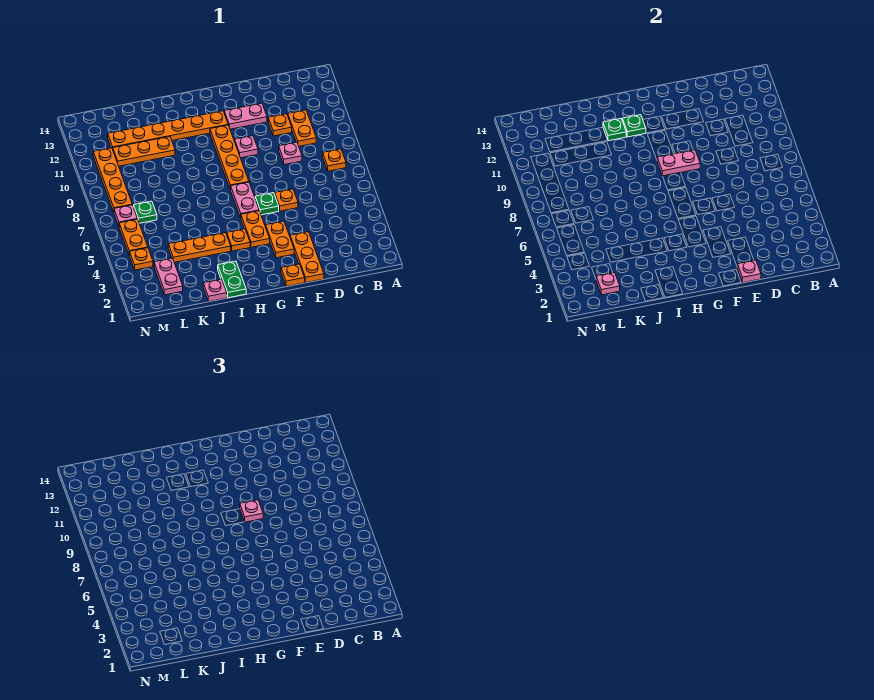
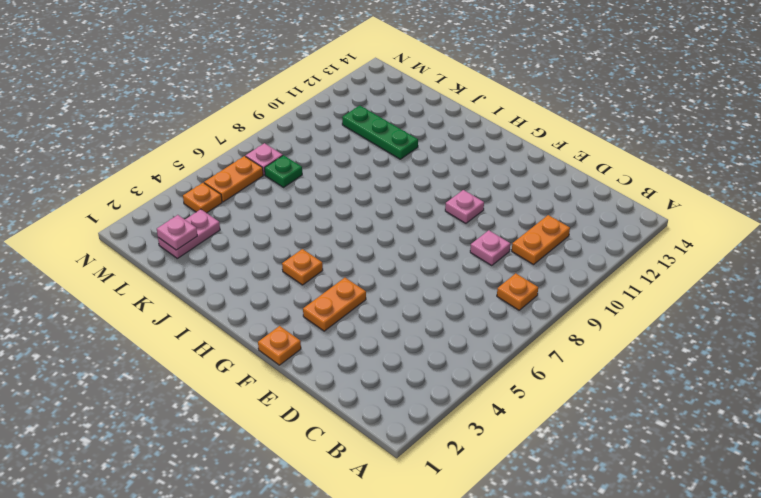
green plate J11:L11 level 1 -> orange plate J11:L11 level 1
none -> orange plate D11 level 1
none -> orange plate E1:E3 level 1
none -> orange plate E6 level 1
none -> pink plate E12:F12 level 1

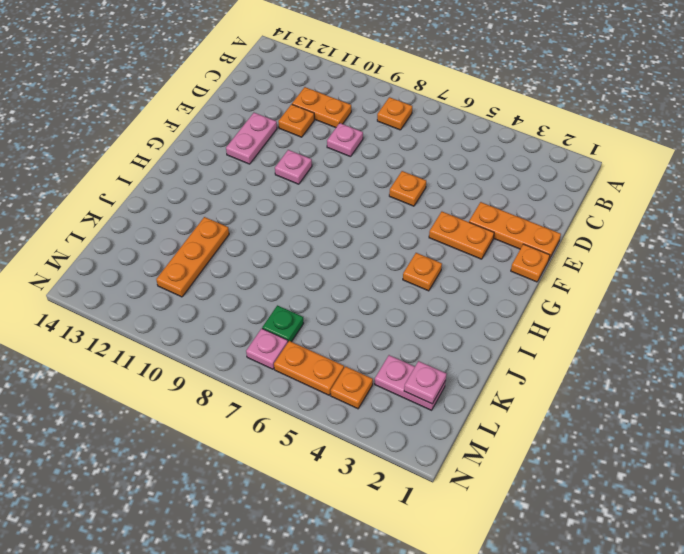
none -> green plate F6 level 1
none -> orange plate G4:G5 level 1
none -> pink plate G6:G7 level 1
none -> orange plate G8:G11 level 1

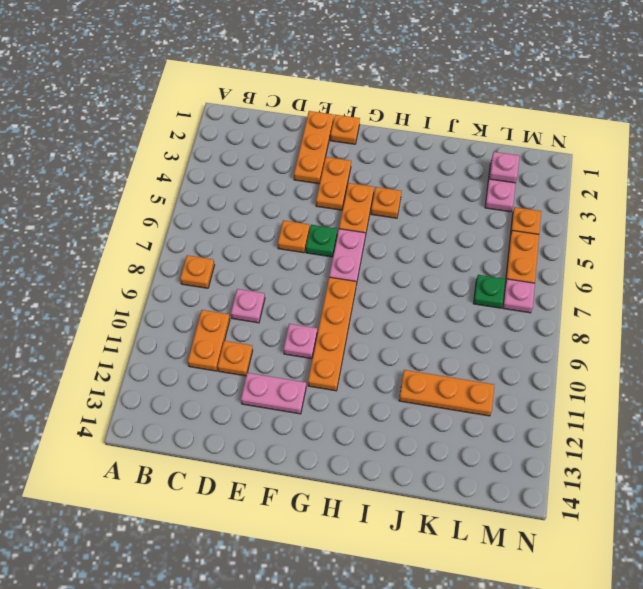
none -> orange plate G12:L12 level 1
none -> green plate I1:I2 level 1
none -> orange plate I4:K4 level 1
none -> pink plate J1 level 1

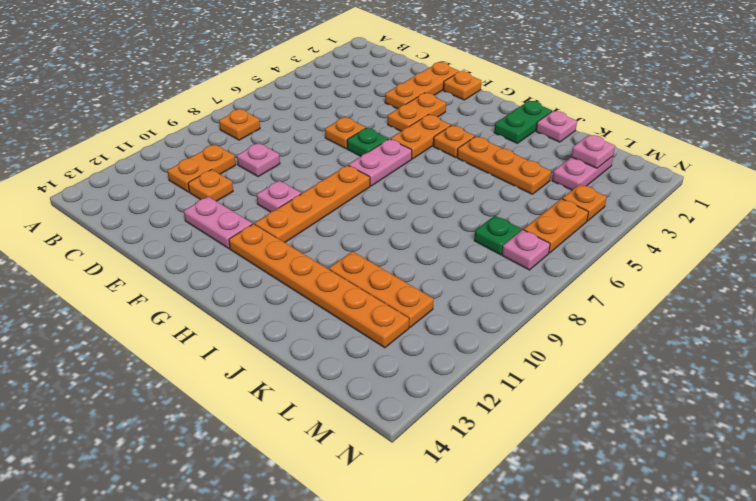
none -> orange plate M8:M11 level 1
none -> pink plate E1 level 2
none -> pink plate F9:G9 level 2
none -> green plate H12 level 2

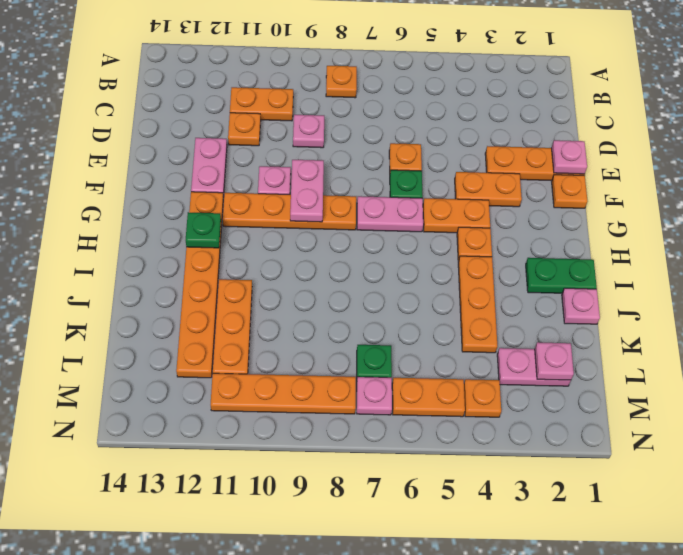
none -> green plate I12 level 2
none -> pink plate F9 level 3

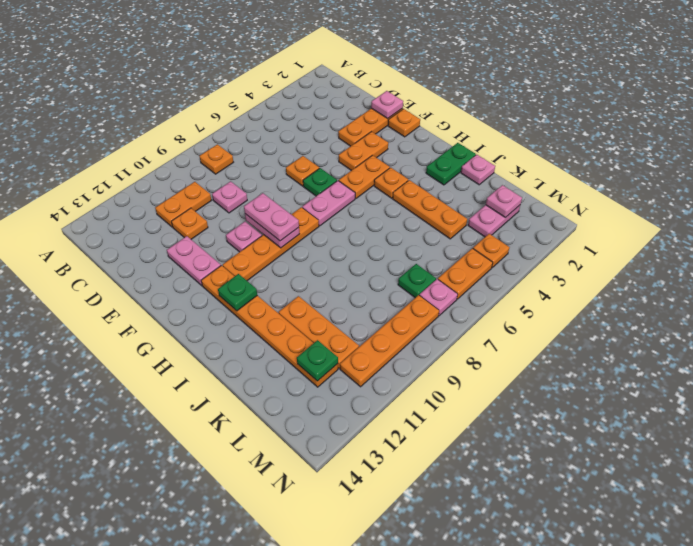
pink plate F9:G9 level 3 -> pink plate F9 level 3
green plate L12 level 2 -> green plate I12 level 2

